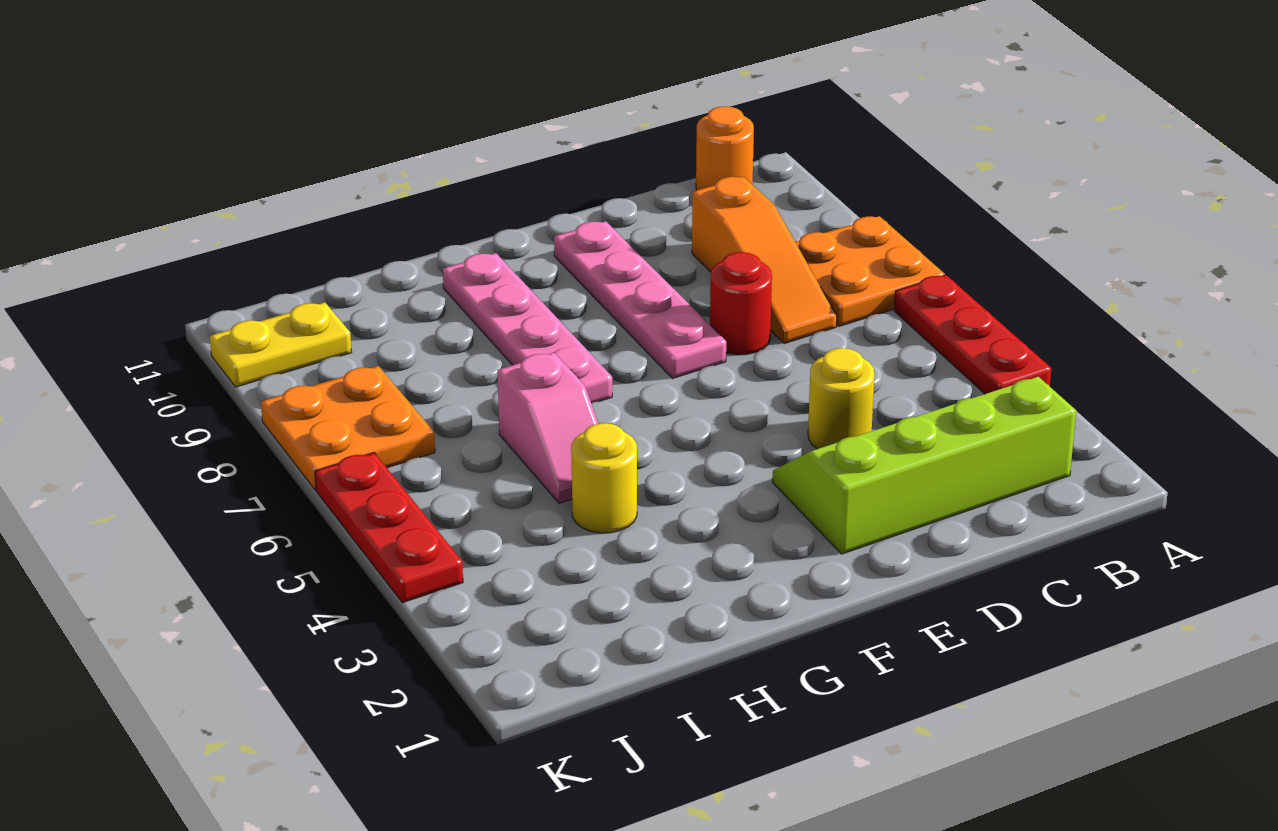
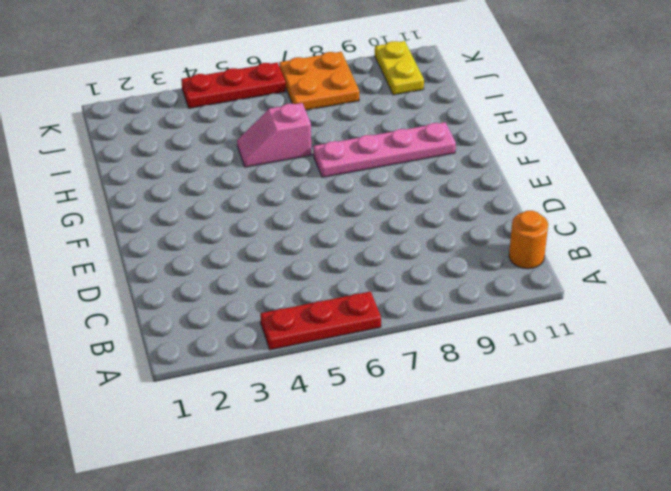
none -> orange plate A7:B8 level 1
none -> lime slope B2:E3 level 1 top 2
none -> orange slope C7:C9 level 1 top 9

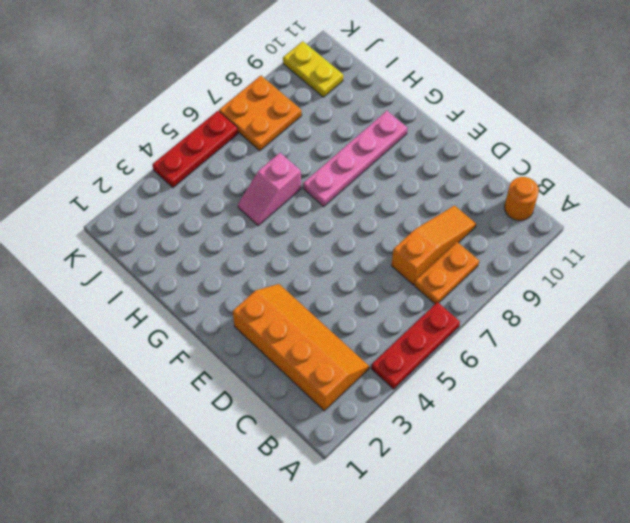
orange slope B2:E3 level 1 top 2 -> lime slope B2:E3 level 1 top 2
orange plate B7:B8 level 1 -> orange plate A7:B8 level 1
orange slope C7:C9 level 1 top 7 -> orange slope C7:C9 level 1 top 9
none -> yellow round brick D4 level 1
none -> red round brick D7 level 1
none -> pink plate E7:E10 level 1

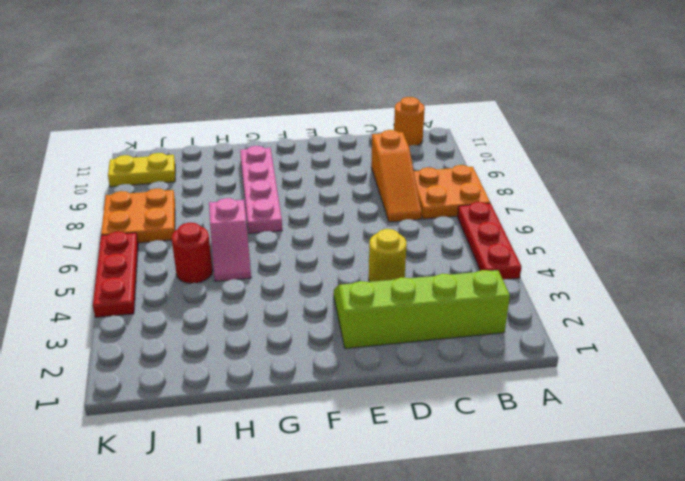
red round brick I5 level 1 -> red round brick D7 level 1
none -> pink plate E7:E10 level 1
none -> yellow round brick H4 level 1

